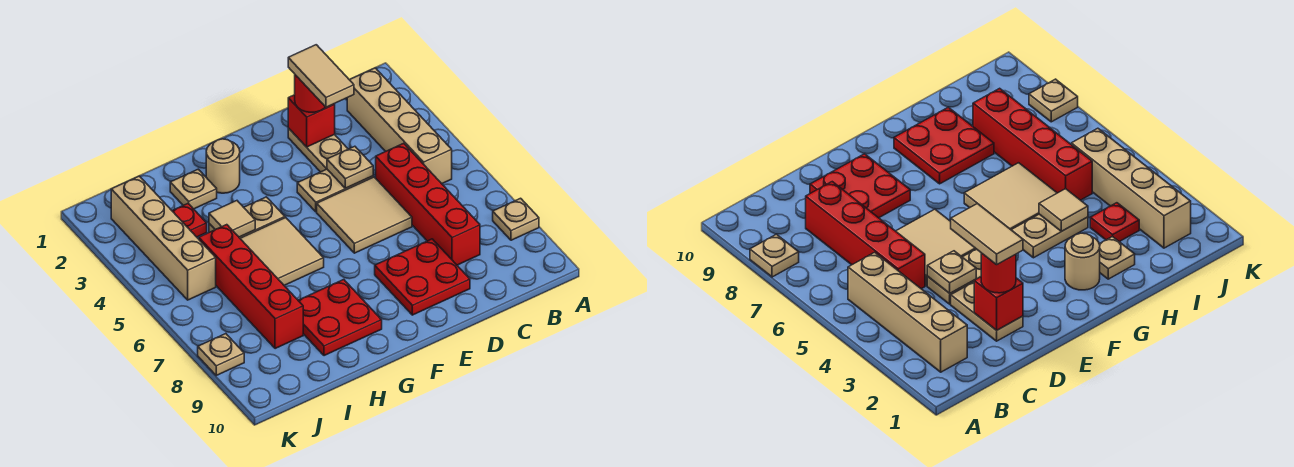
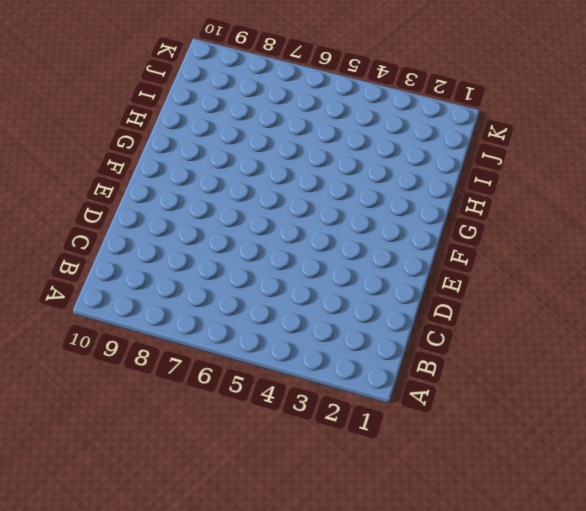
none -> tan plate A8 level 1
none -> tan brick B2:B5 level 1
none -> red brick C5:C8 level 1

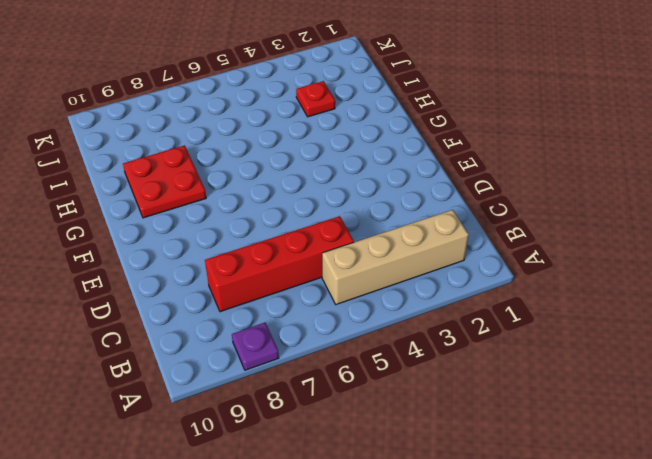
purple plate A8 level 1 -> tan plate A8 level 1
none -> tan plate D2:D3 level 1
none -> tan plate D4:E4 level 1
none -> tan tile D5:E6 level 1

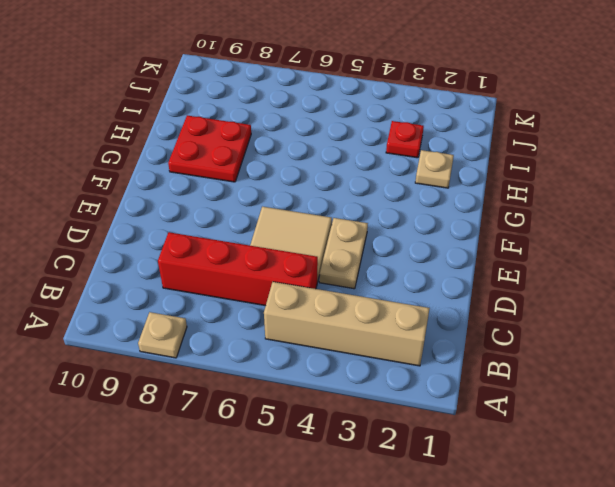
none -> tan plate D2:D3 level 1
none -> red plate D8:E9 level 1
none -> tan round brick G2 level 1

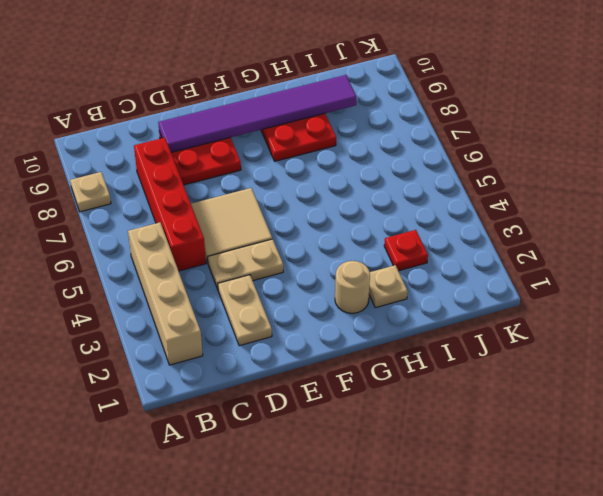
purple tile D9:I9 level 2 -> none
none -> tan plate G4:H4 level 1
none -> tan tile G5:H6 level 1
none -> red brick I5:I8 level 1

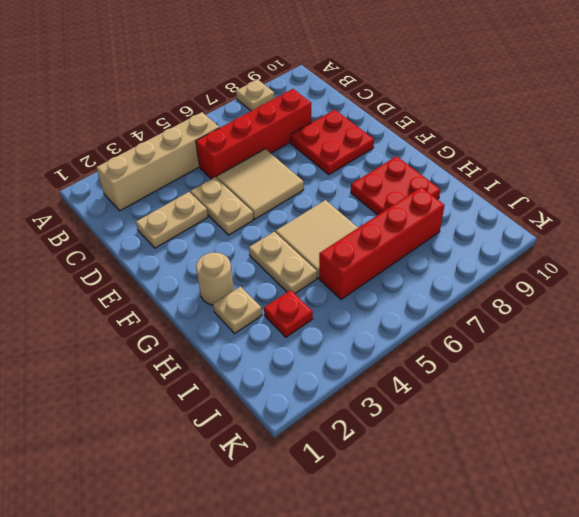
none -> tan brick J2:J5 level 1
none -> tan plate K8 level 1
none -> red brick D2 level 2

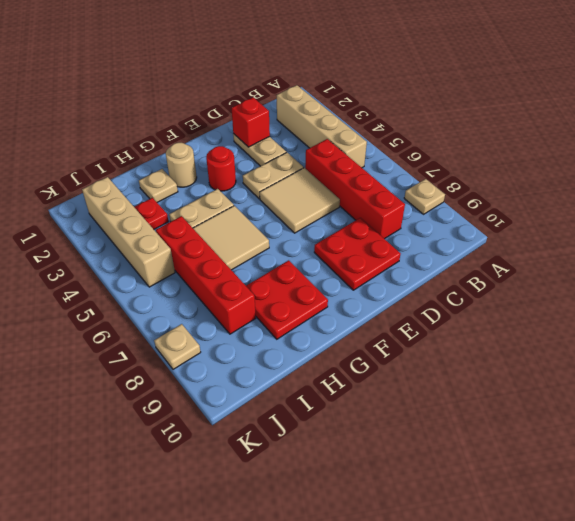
red round brick F3 level 1 -> red round brick D2 level 3
none -> tan plate D4 level 2
none -> tan tile H4 level 2
none -> tan tile D2:D3 level 4

